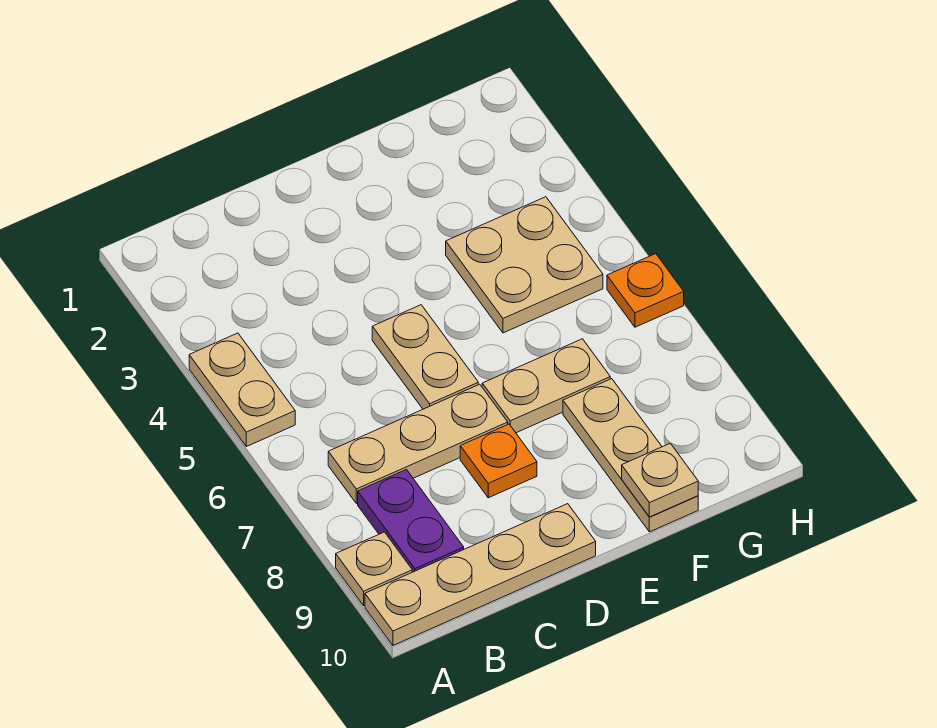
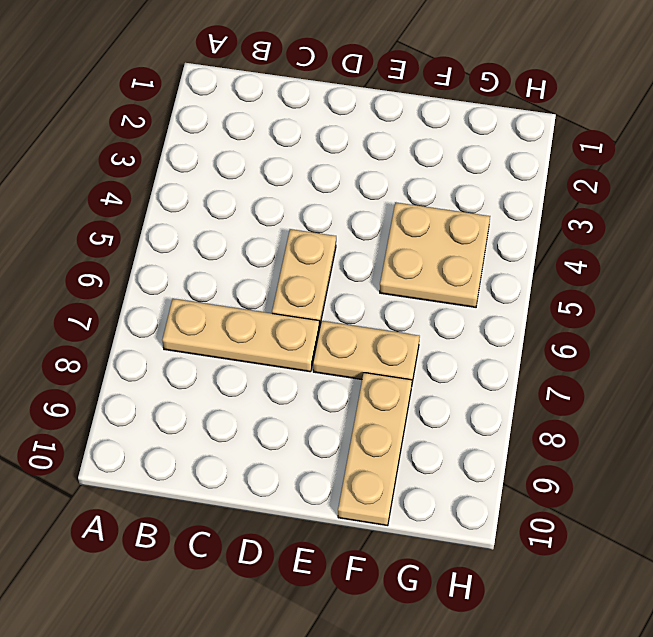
none -> tan plate A4:A5 level 1
none -> tan plate A9 level 1
none -> tan plate A10:D10 level 1

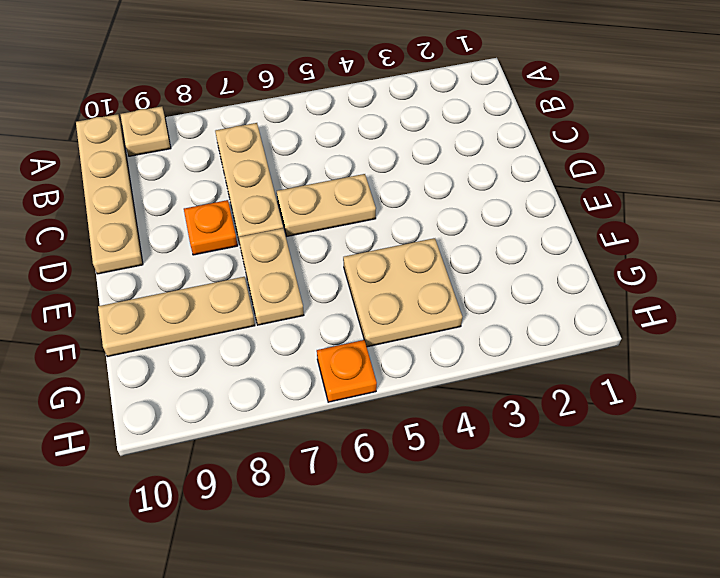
none -> tan plate A4:A5 level 1
none -> purple plate B8:B9 level 1
none -> tan plate F10 level 2

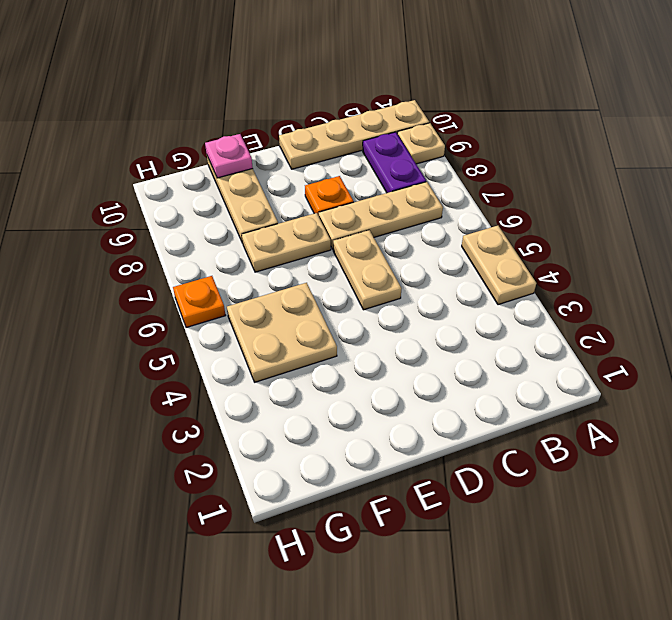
pink plate F10 level 2 -> tan plate F10 level 2

